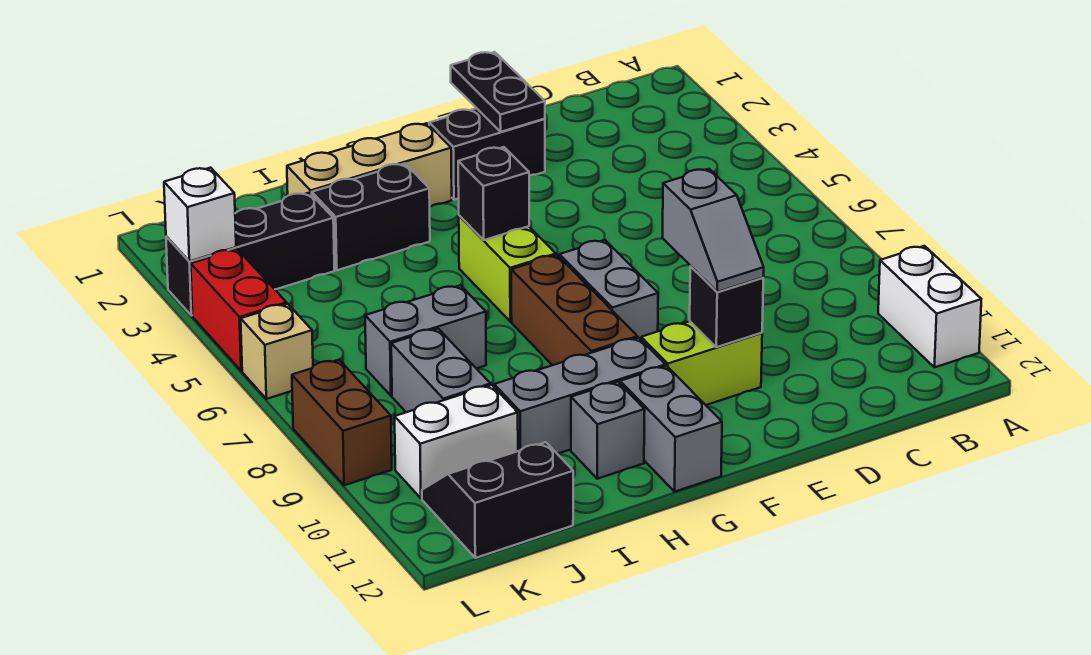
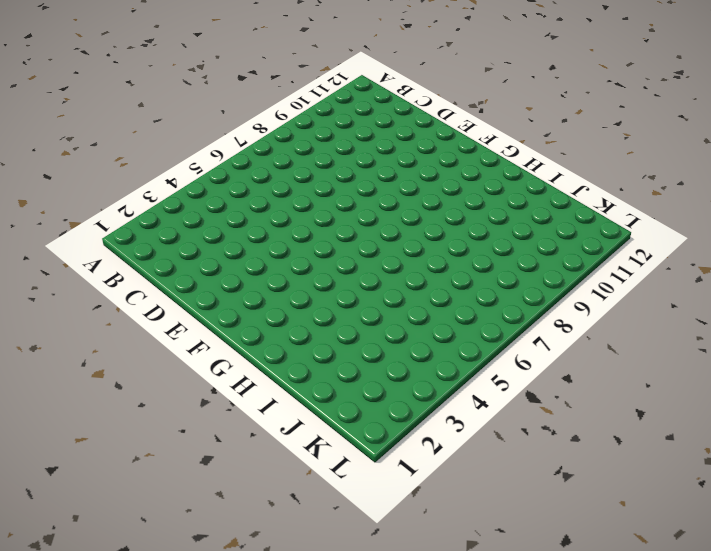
none -> white brick A10:A11 level 1
none -> black brick E2:F2 level 1
none -> lime brick E10:F10 level 1

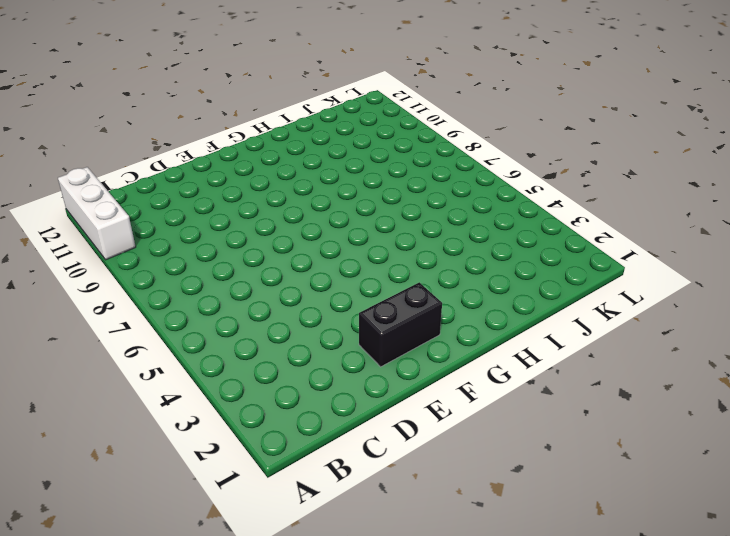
white brick A10:A12 level 1 -> white brick A10:A11 level 1
none -> lime brick E10:F10 level 1
none -> grey brick F7:F8 level 1
none -> tan brick G2:I2 level 1

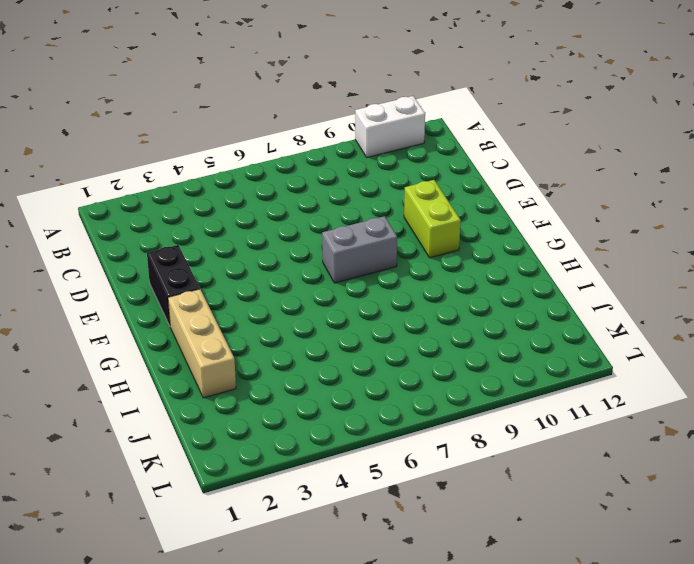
none -> lime brick G5:G6 level 1
none -> brown brick G7:G9 level 1
none -> grey brick G10:I10 level 1

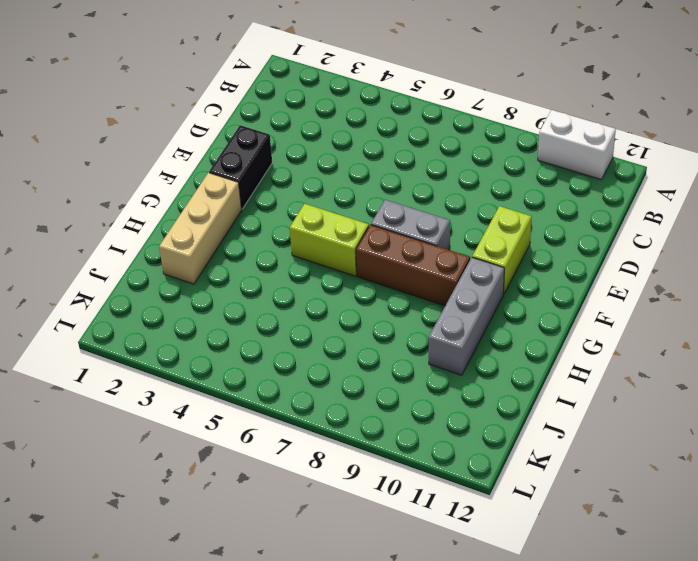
none -> grey brick G11:G12 level 1
none -> black brick H3:I3 level 1
none -> grey brick H11 level 1

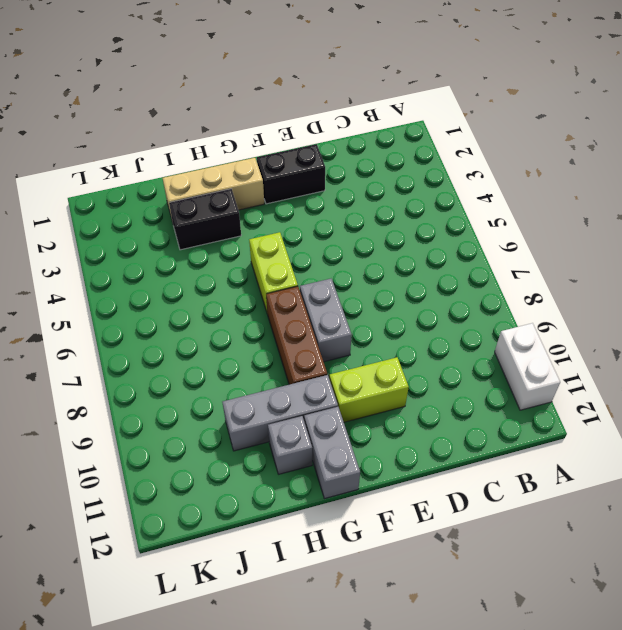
none -> grey brick I7:J7 level 1
none -> black brick J3:L3 level 1
none -> grey brick J8:J9 level 1

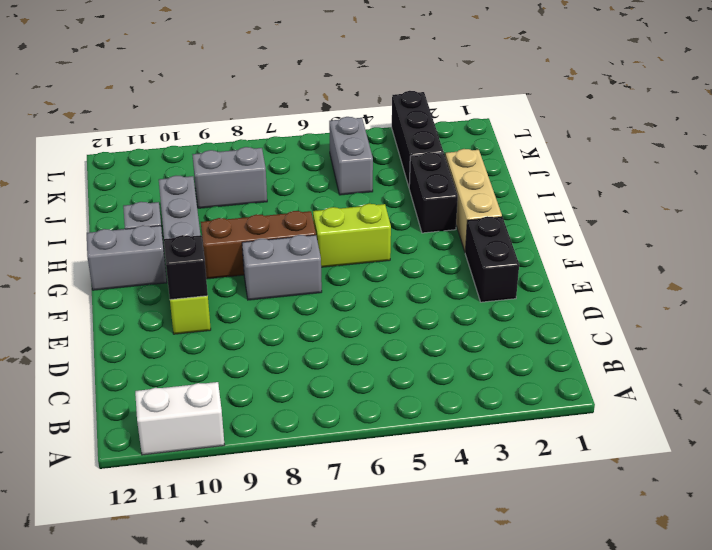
grey brick J5:K5 level 1 -> grey brick I7:J7 level 1
none -> white brick J10:K10 level 1
none -> black slope J11:K12 level 1 top 12
none -> red brick L4:L5 level 1

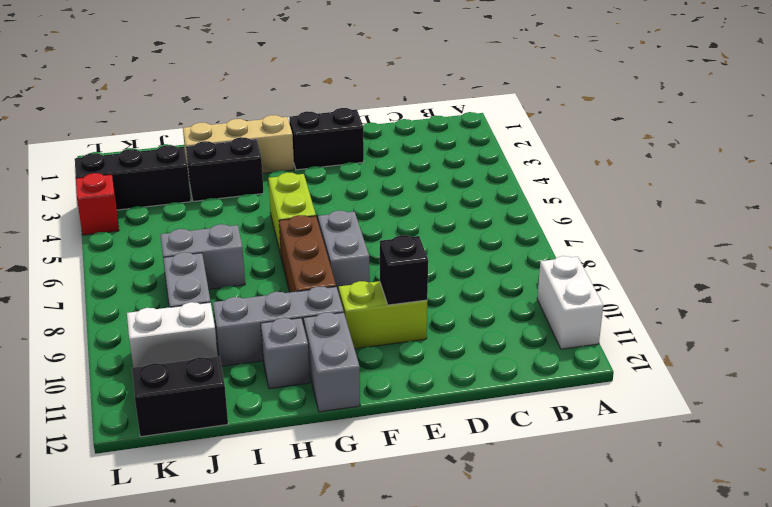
red brick L4 level 1 -> red brick L4:L5 level 1
none -> tan brick L6 level 1
none -> brown brick L8:L9 level 1
none -> black plate E1:E2 level 2

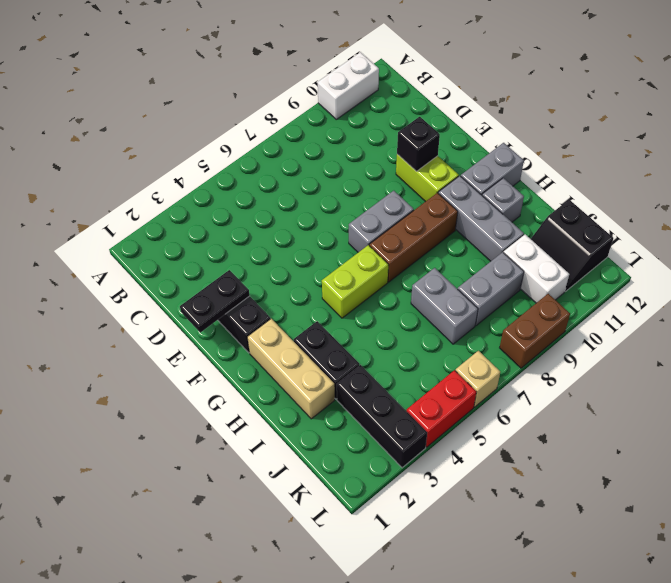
none -> black brick G5 level 2
none -> white brick L3 level 2
none -> grey slope E9:E10 level 3 top 9

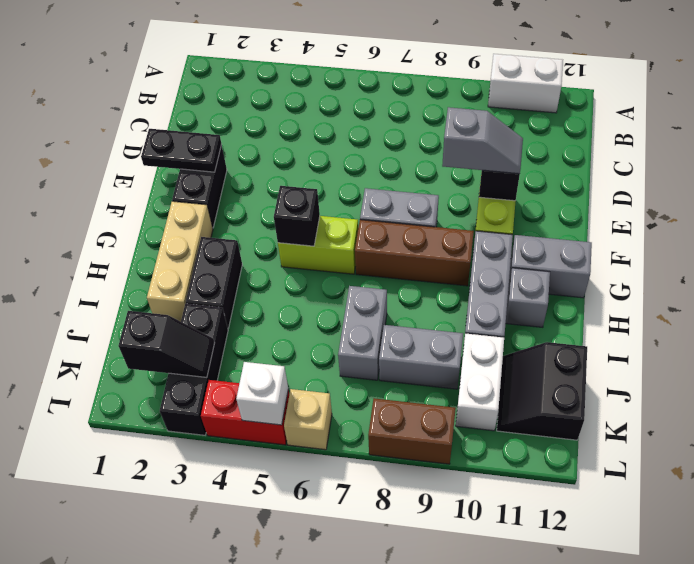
black slope K2:K3 level 2 top 2 -> none
white brick L5 level 2 -> white brick L3 level 2

